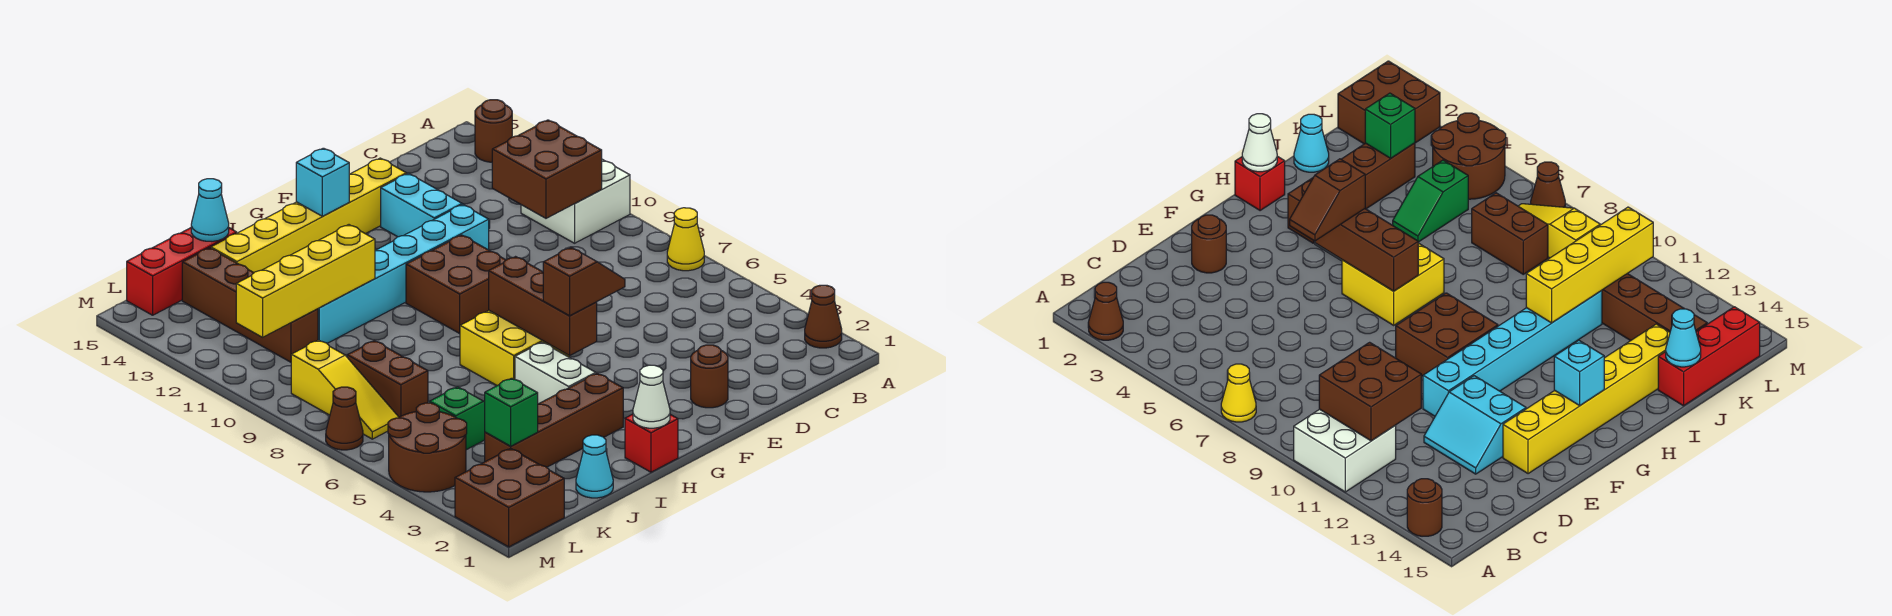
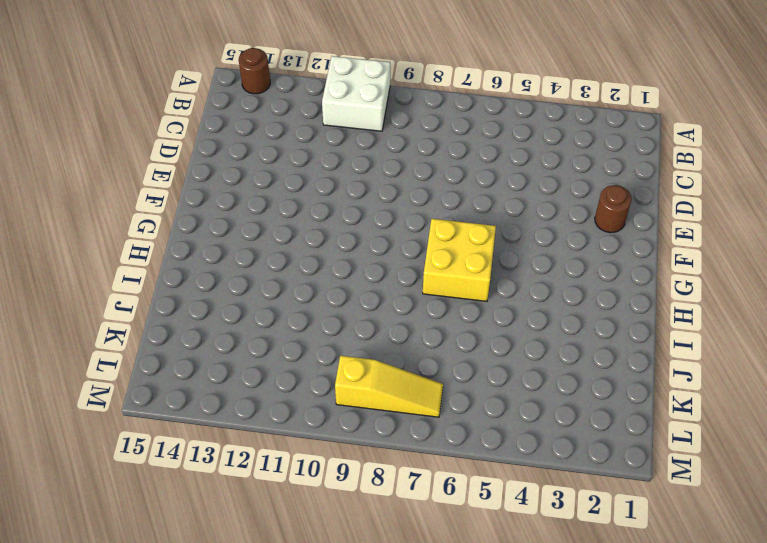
none -> brown cone A2 level 1
none -> yellow cone A7 level 1
none -> cyan slope D12:E13 level 1 top E
none -> cyan brick E11:J11 level 1

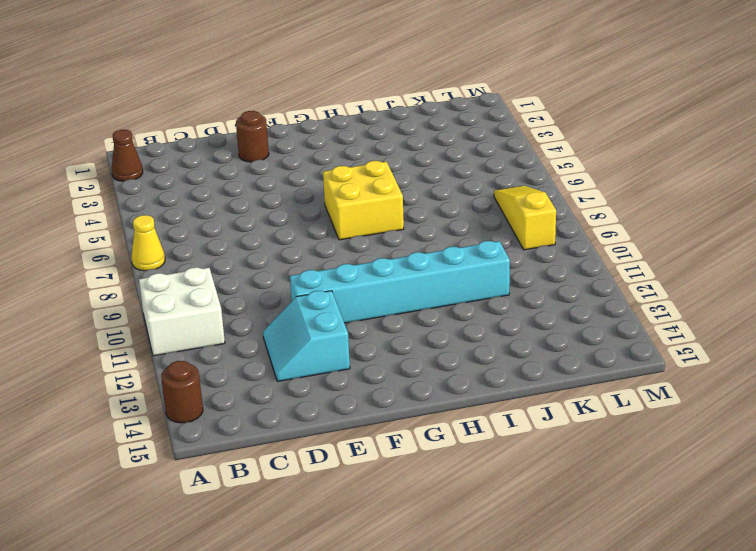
none -> yellow brick E14:J14 level 1
none -> brown brick F9:G10 level 1
none -> red brick H1 level 1
none -> brown brick H3:K3 level 1

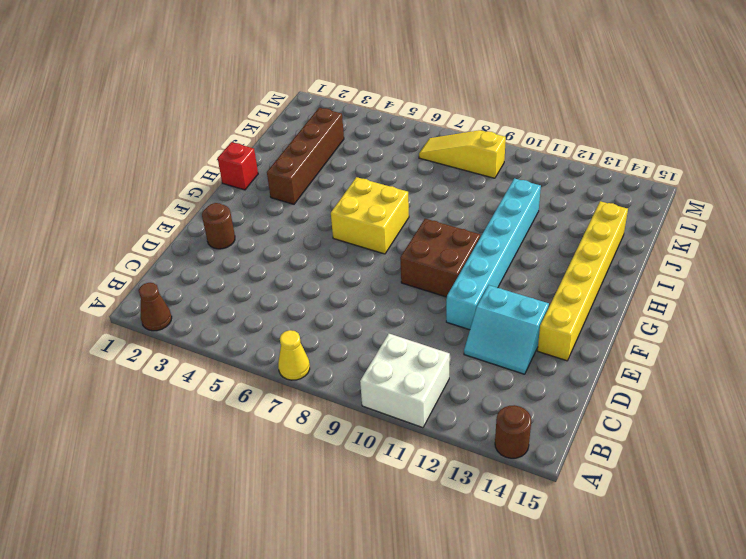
none -> white brick H4:H5 level 1
none -> cyan cone J1 level 1
none -> green slope J5:K5 level 1 top K
none -> red brick J15:L15 level 1

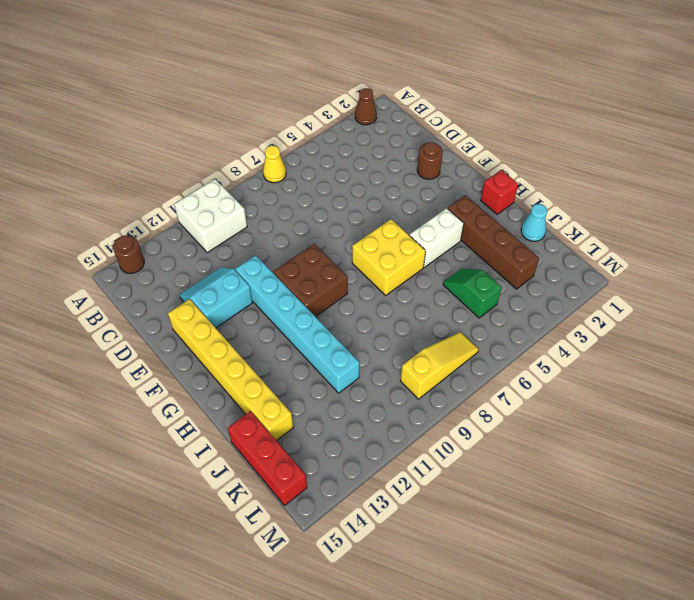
none -> brown brick K7:K8 level 1
none -> brown brick K11:K14 level 1
none -> brown brick L1:M2 level 1
none -> brown round brick L4:M5 level 1

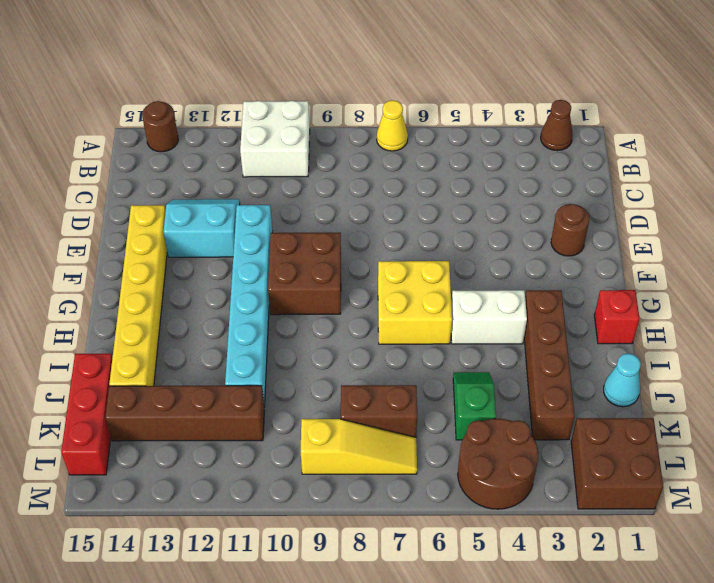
none -> brown cone M7 level 1
none -> brown brick B10:C11 level 2
none -> brown brick G5:G7 level 2
none -> cyan brick G14 level 2

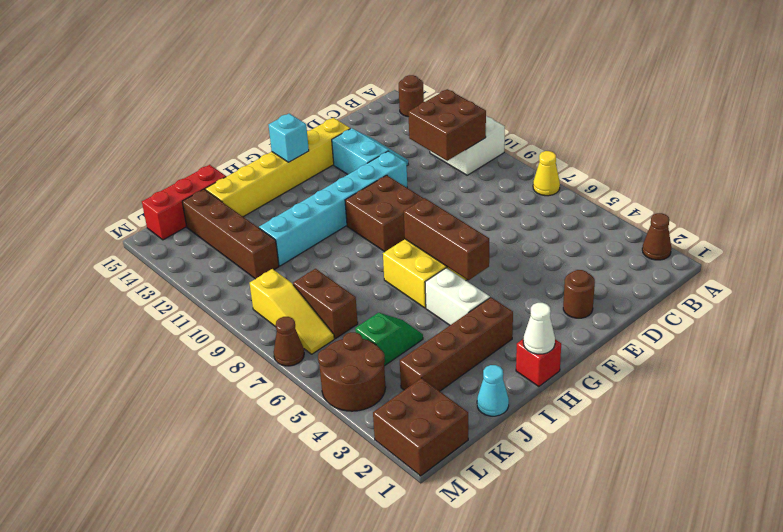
none -> yellow brick I11:L11 level 2
none -> cyan cone J15 level 2
none -> green brick K3 level 2
none -> brown slope F5:G5 level 3 top G

